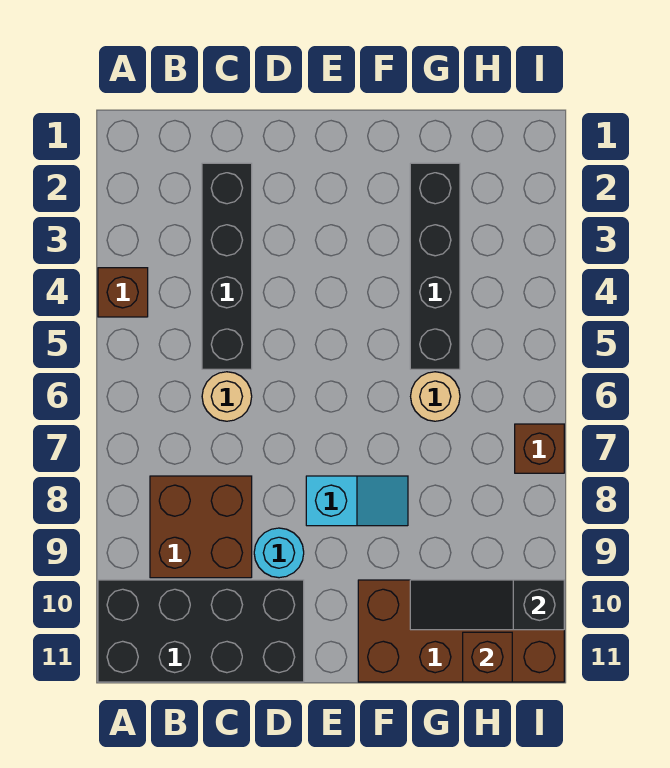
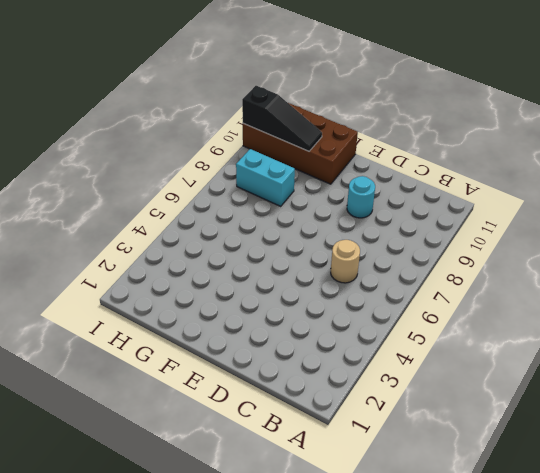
cyan brick G8:H8 level 1 -> none
none -> brown brick A4 level 1
none -> black brick A10:D11 level 1
none -> brown brick B8:C9 level 1

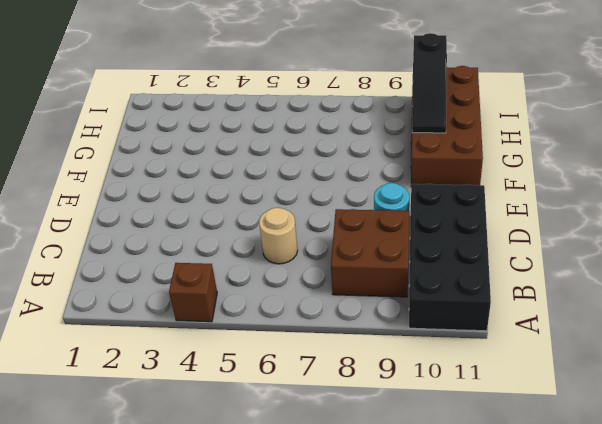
none -> black brick C2:C5 level 1
none -> cyan slope E8:F8 level 1 top E
none -> black brick G2:G5 level 1

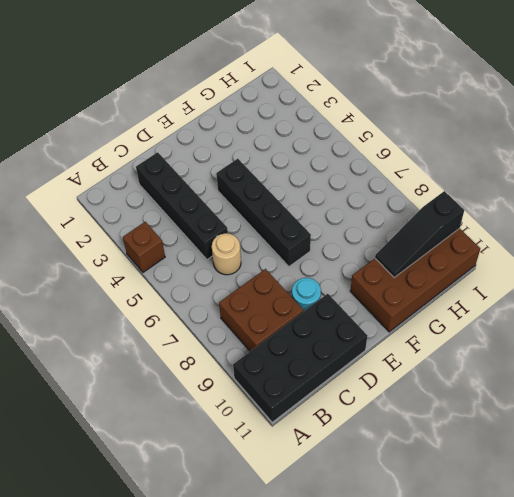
black brick E4:E7 level 1 -> black brick G2:G5 level 1
none -> cyan slope E8:F8 level 1 top E
none -> tan round brick G6 level 1
none -> brown brick I7 level 1

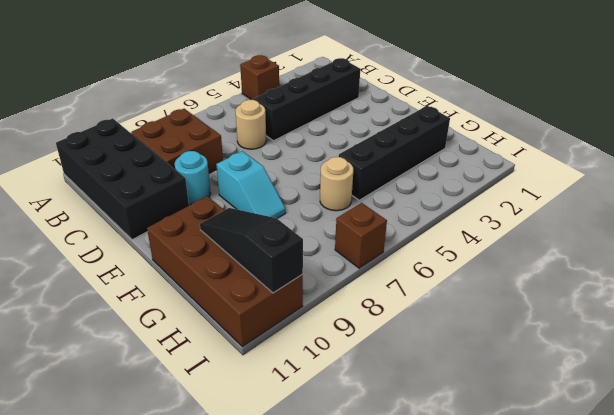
none -> brown brick H11 level 2

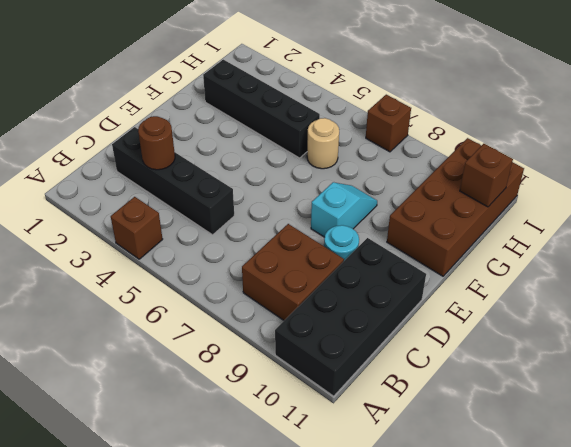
brown round brick C3 level 2 -> none
none -> tan round brick C6 level 1
none -> black slope G10:I10 level 2 top I

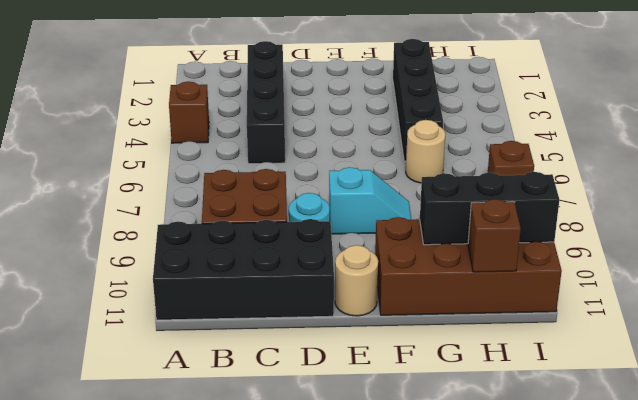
tan round brick E11 level 1 -> tan round brick C6 level 1
black brick G10:I10 level 2 -> black slope G10:I10 level 2 top I

